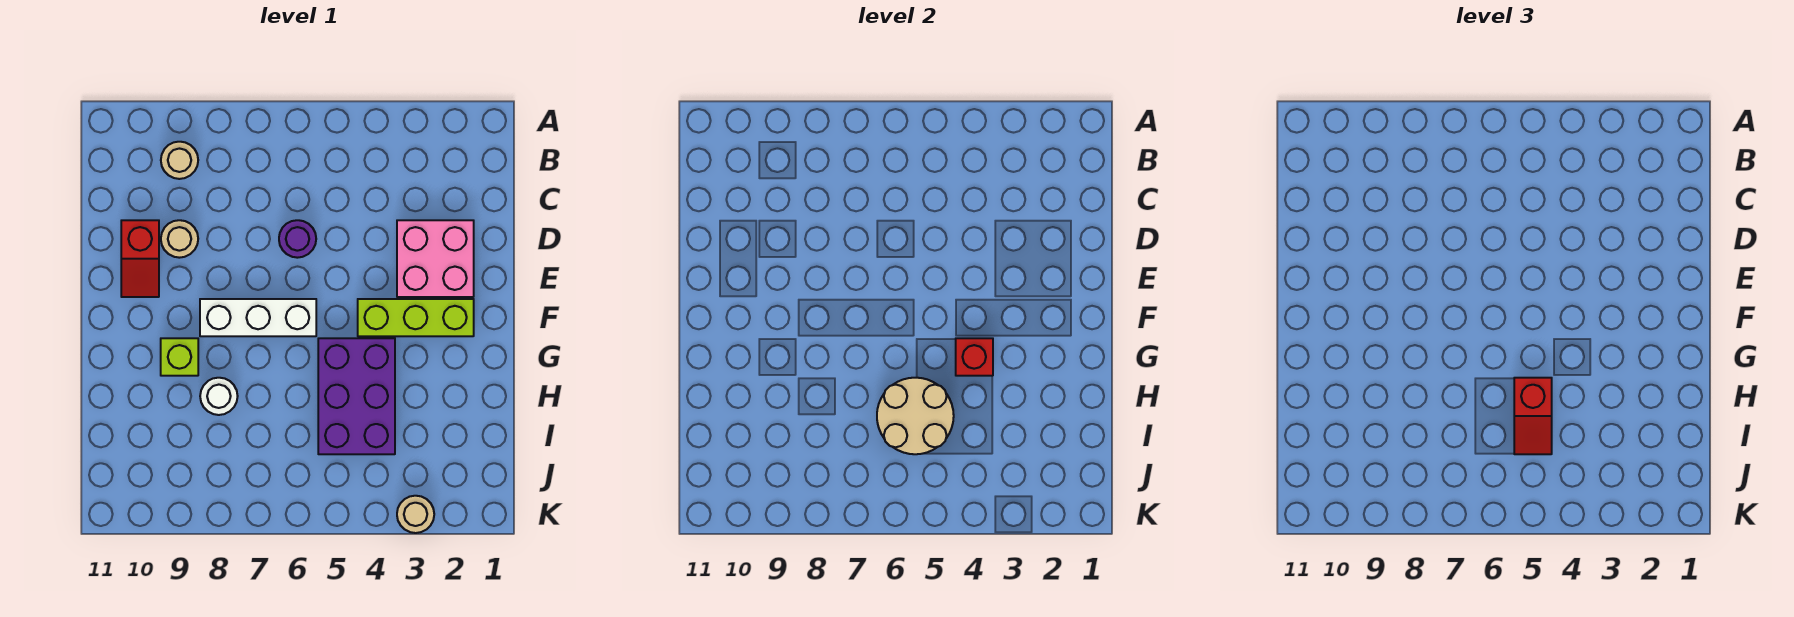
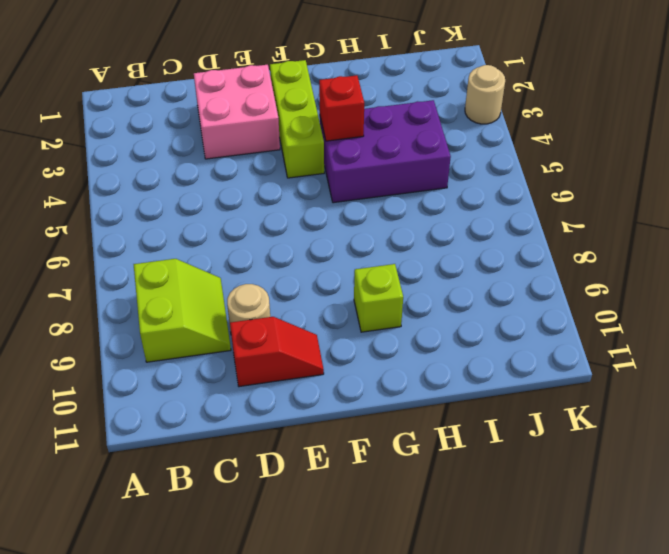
lime slope B8:C9 level 1 top B -> tan round brick B9 level 1
none -> purple round brick D6 level 1
none -> white brick F6:F8 level 1
none -> white round brick H8 level 1

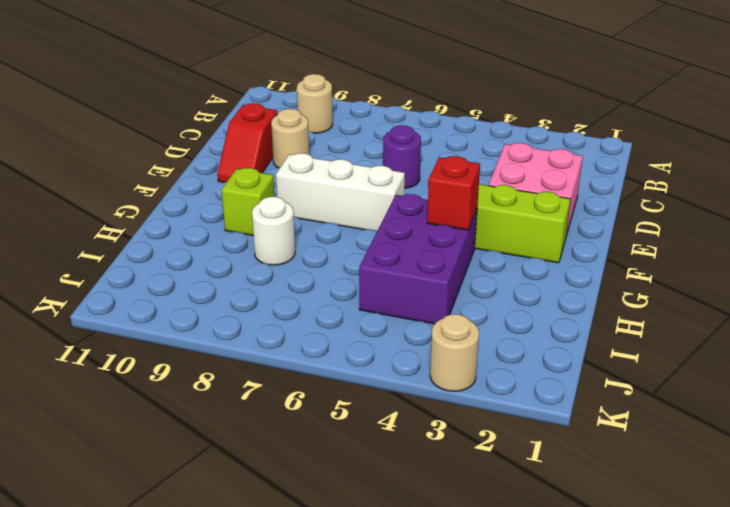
none -> tan round brick H5:I6 level 2
none -> red slope H5:I5 level 3 top H

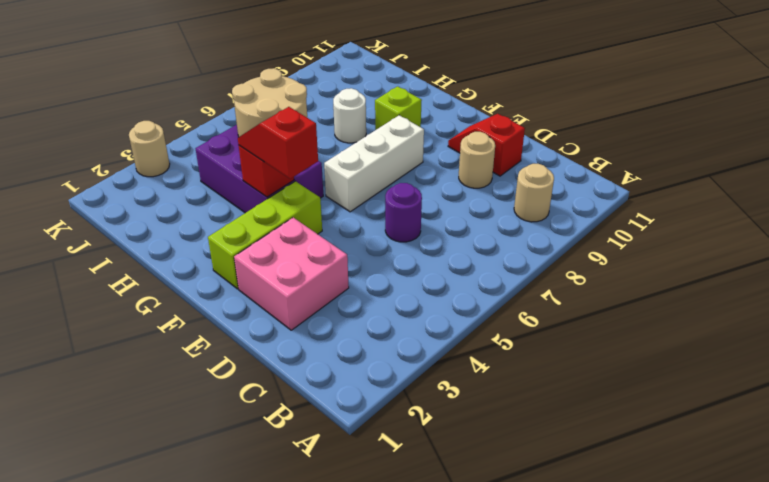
red slope F4:G4 level 3 top F -> red slope H5:I5 level 3 top H

